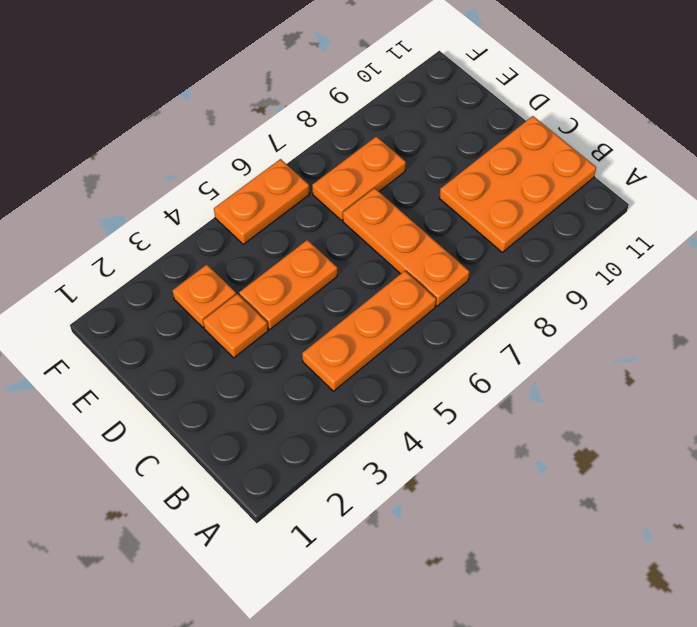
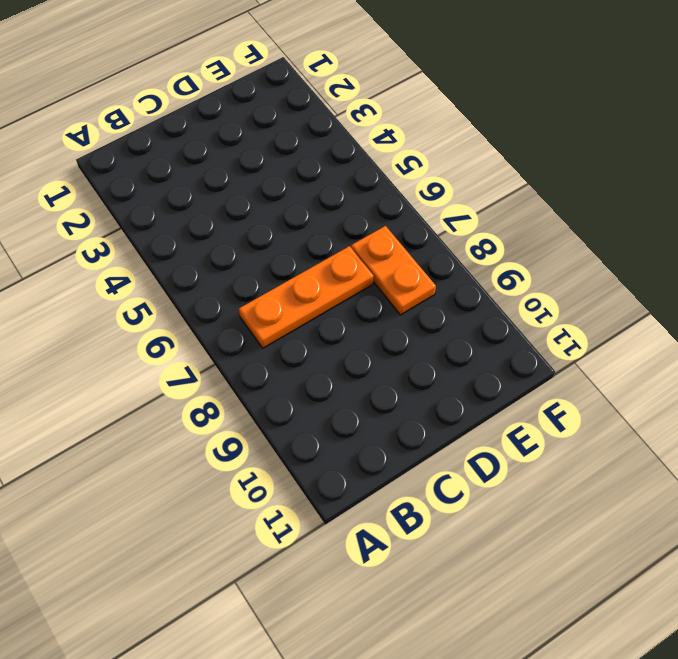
none -> orange plate B4:B6 level 1
none -> orange plate B9:C11 level 1

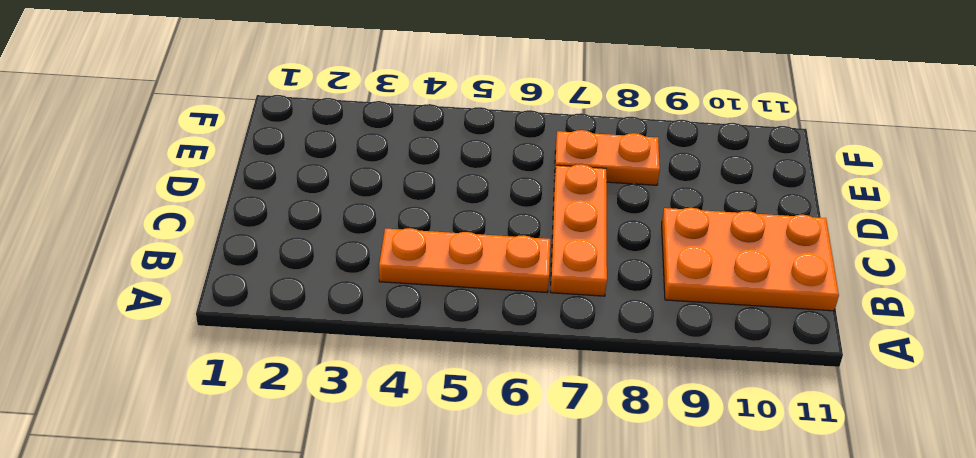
none -> orange plate D3 level 1
none -> orange plate D4:D5 level 1

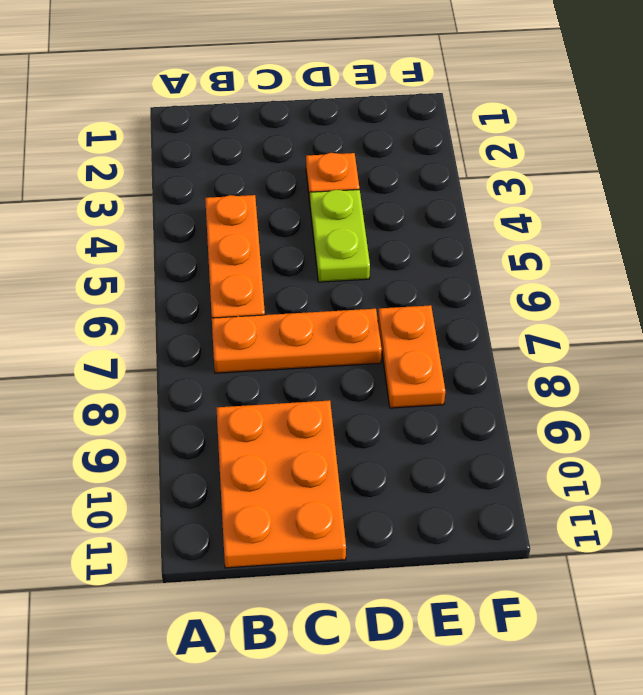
lime plate D4:D5 level 1 -> orange plate D4:D5 level 1
none -> orange plate E3 level 1
none -> orange plate F5:F6 level 1

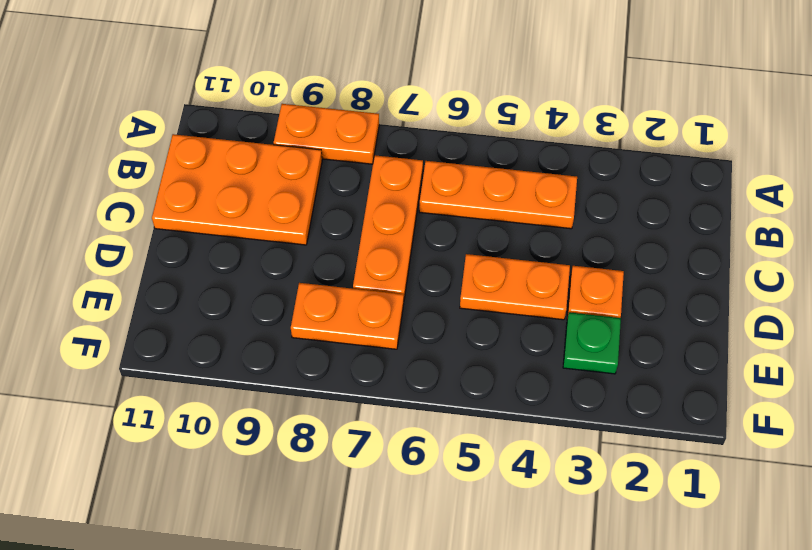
orange plate A8:A9 level 1 -> orange plate F5:F6 level 1
green plate E3 level 1 -> orange plate E3 level 1

